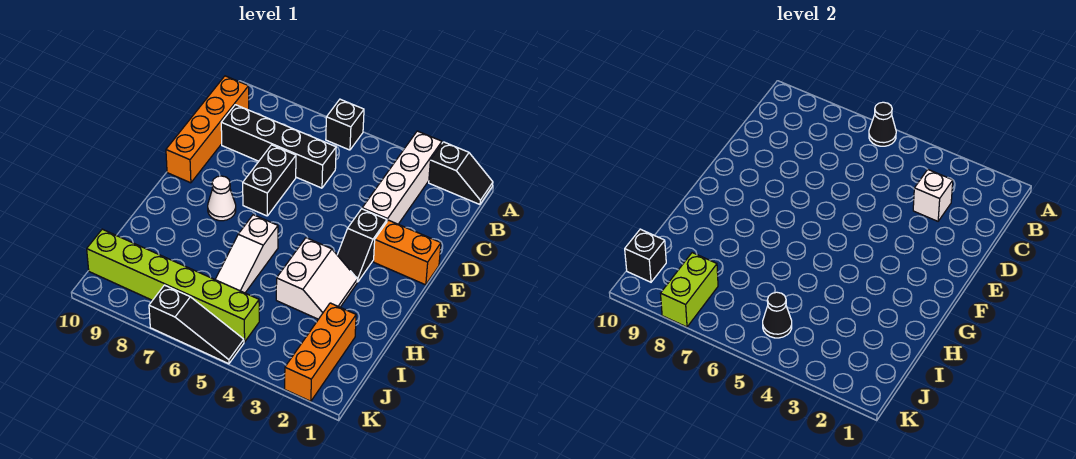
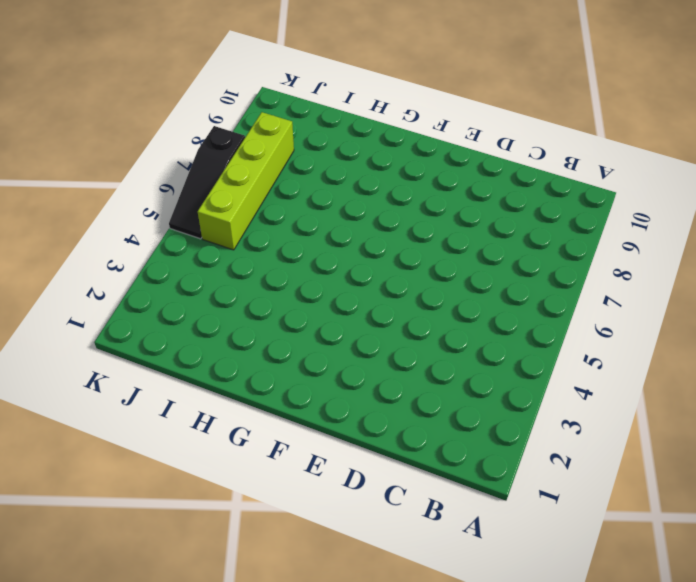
lime brick J5:J8 level 1 -> lime brick J5:J10 level 1
none -> black slope A1:A2 level 1 top 2
none -> white brick A3:D3 level 1
none -> black brick A6 level 1

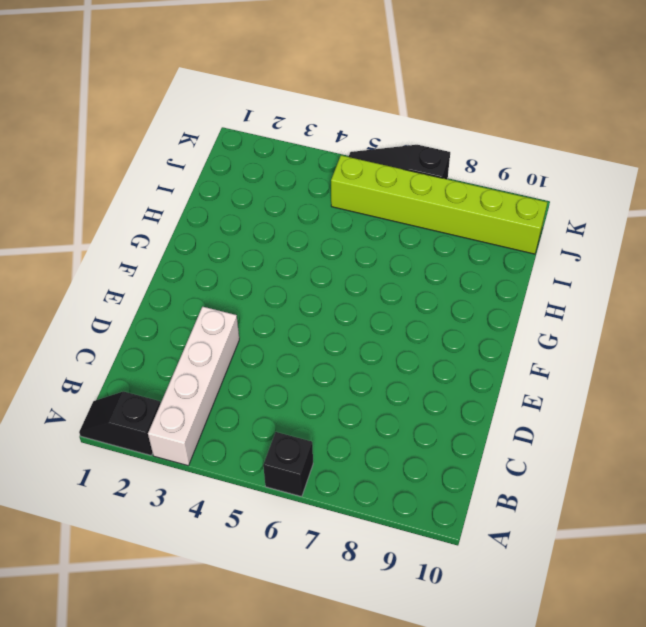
none -> orange brick B10:E10 level 1
none -> black brick C6:C9 level 1
none -> black brick D7:E7 level 1

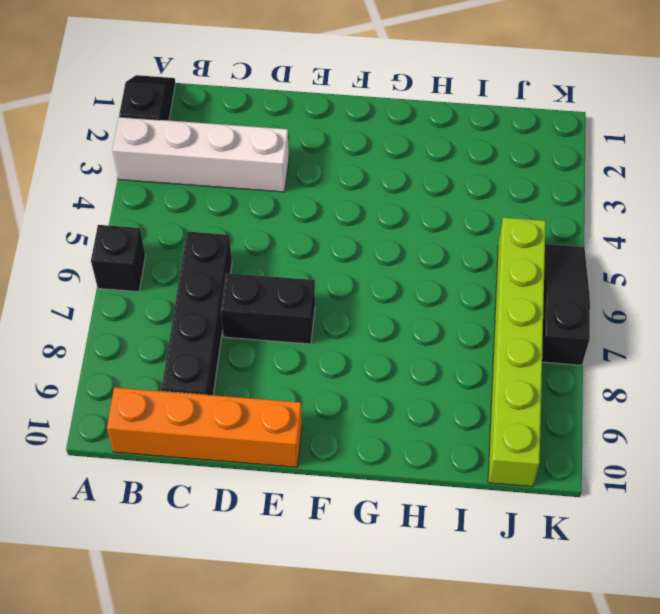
none -> orange brick E1:E2 level 1
none -> black slope E3:F3 level 1 top E
none -> white cone F8 level 1

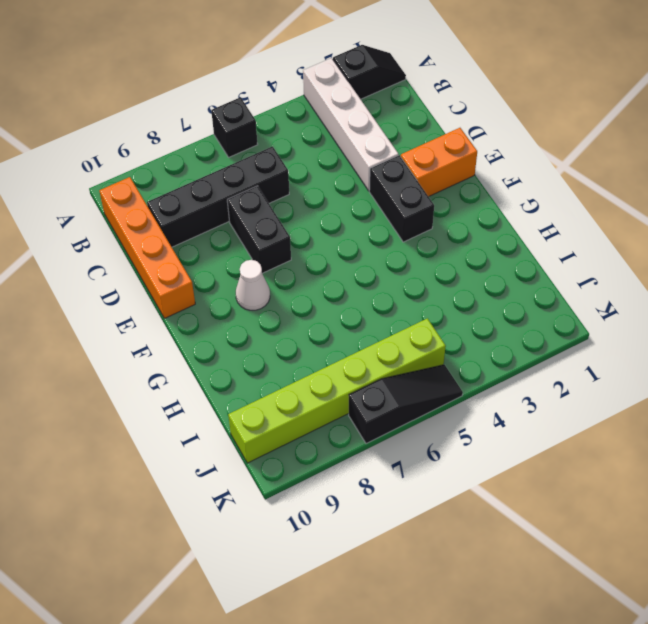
black brick E3:F3 level 1 -> black slope E3:F3 level 1 top E
none -> white slope G3:H4 level 1 top 4
none -> white slope G6:I6 level 1 top G
none -> orange brick I2:K2 level 1

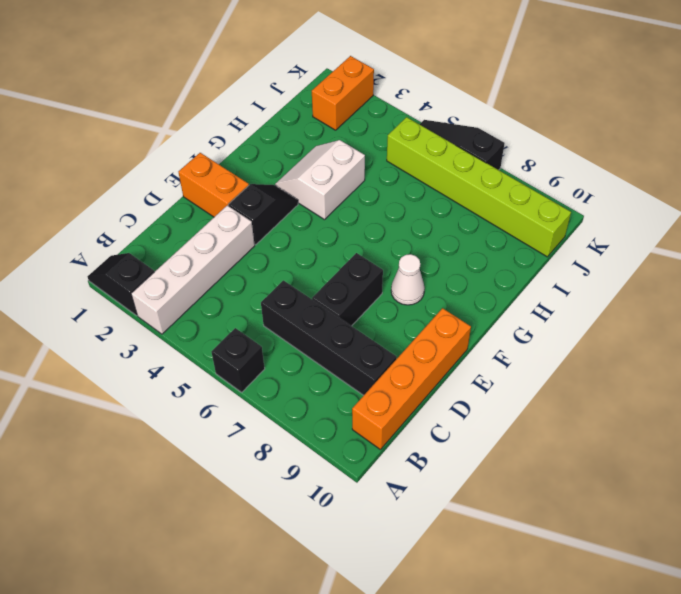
orange brick J2:K2 level 1 -> orange brick I2:K2 level 1
none -> white slope G6:I6 level 1 top G
none -> black cone A6 level 2
none -> white brick C3 level 2

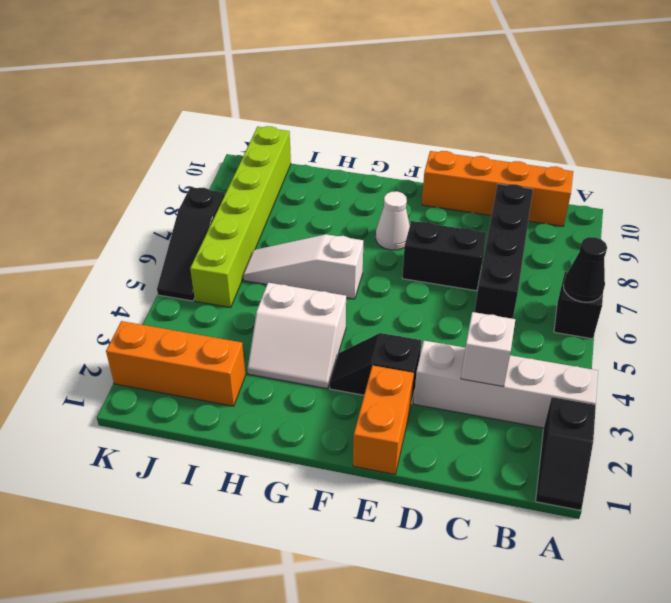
none -> black cone J5 level 2
none -> lime brick J8:K8 level 2
none -> black brick J10 level 2

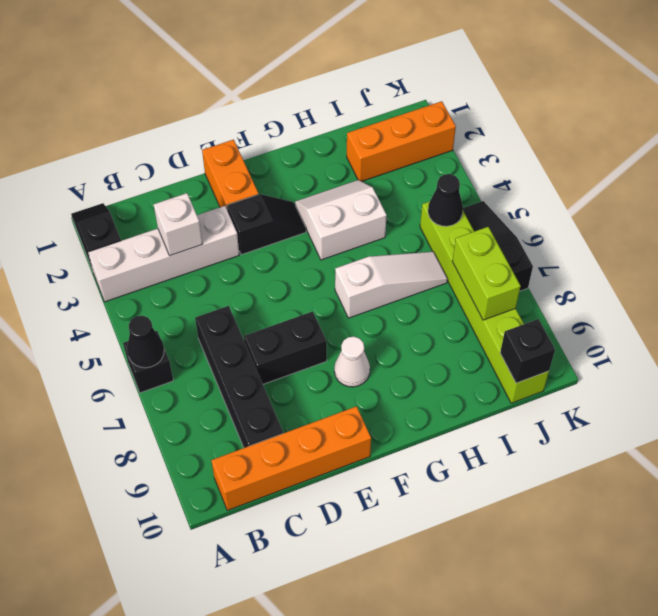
lime brick J7:J8 level 2 -> lime brick J8:K8 level 2

